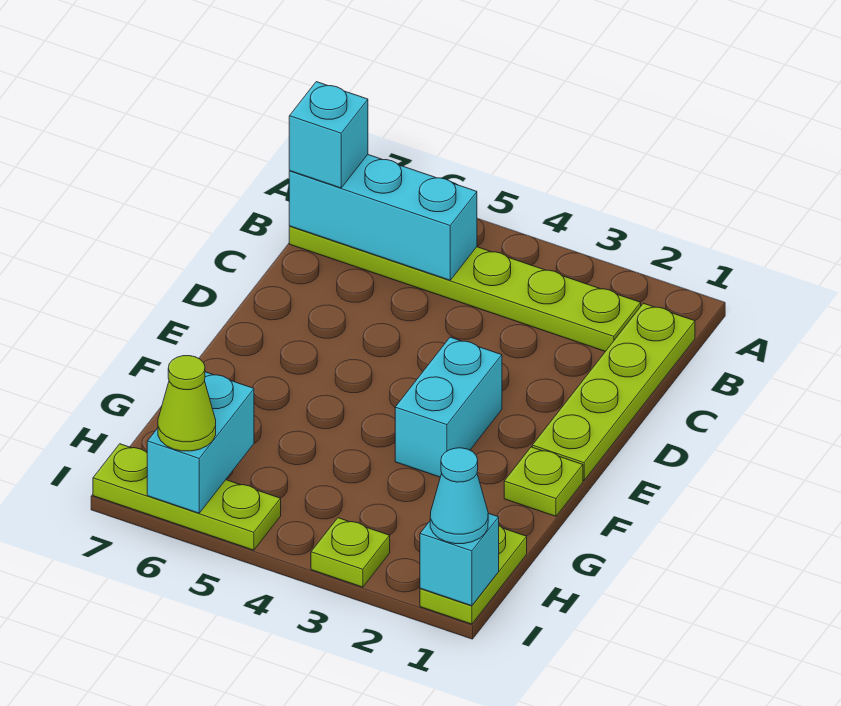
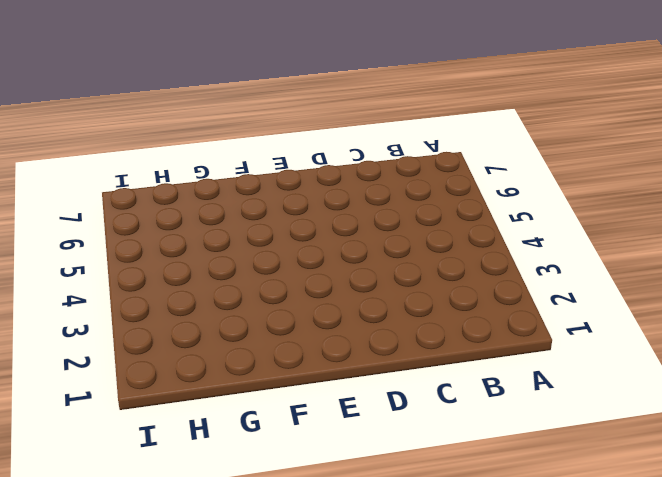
none -> lime plate B1:E1 level 1
none -> lime plate B2:B7 level 1
none -> cyan brick E3:F3 level 1

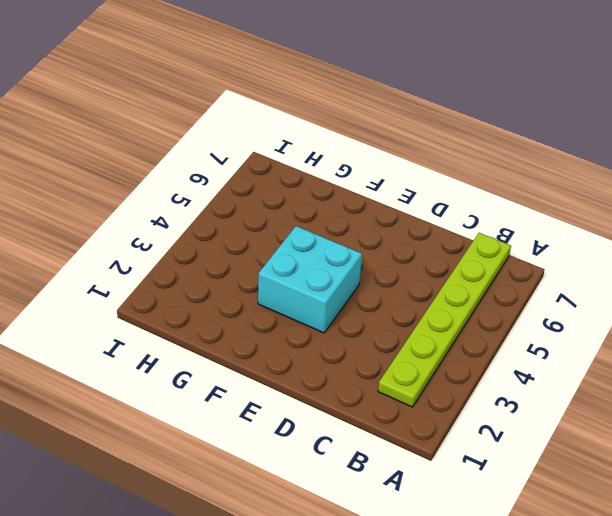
cyan brick E3:F4 level 1 -> cyan brick E3:F3 level 1
none -> lime plate B1:E1 level 1
none -> lime plate F1 level 1
none -> lime plate H1:I1 level 1

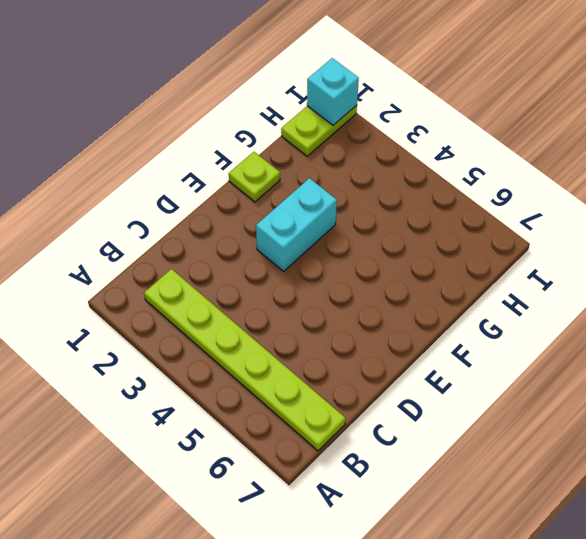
none -> lime plate B1:E1 level 1
none -> lime plate I3 level 1
none -> lime plate I5:I7 level 1

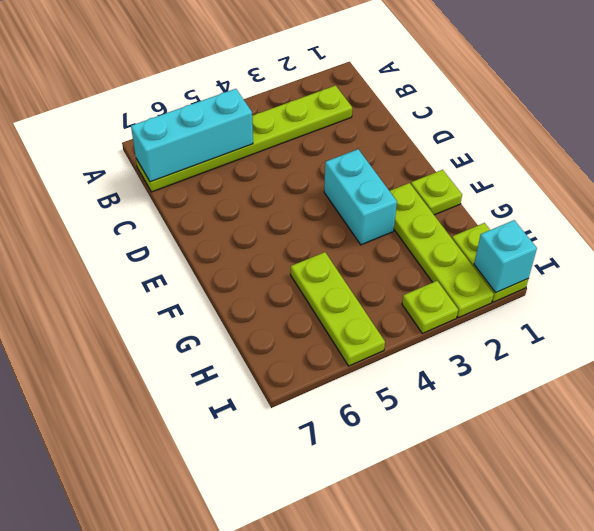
lime plate F2:I2 level 1 -> lime plate B1:E1 level 1
lime plate G5:I5 level 1 -> lime plate I5:I7 level 1
none -> cyan brick H6:I6 level 2
none -> cyan brick B7 level 3
none -> cyan cone I1 level 3

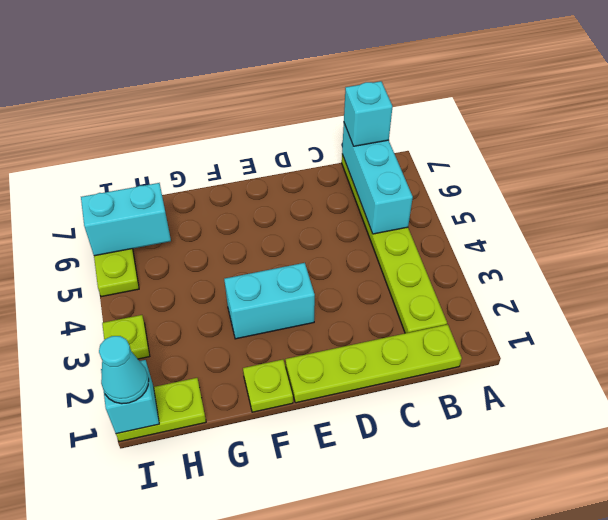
none -> lime cone I6 level 3

